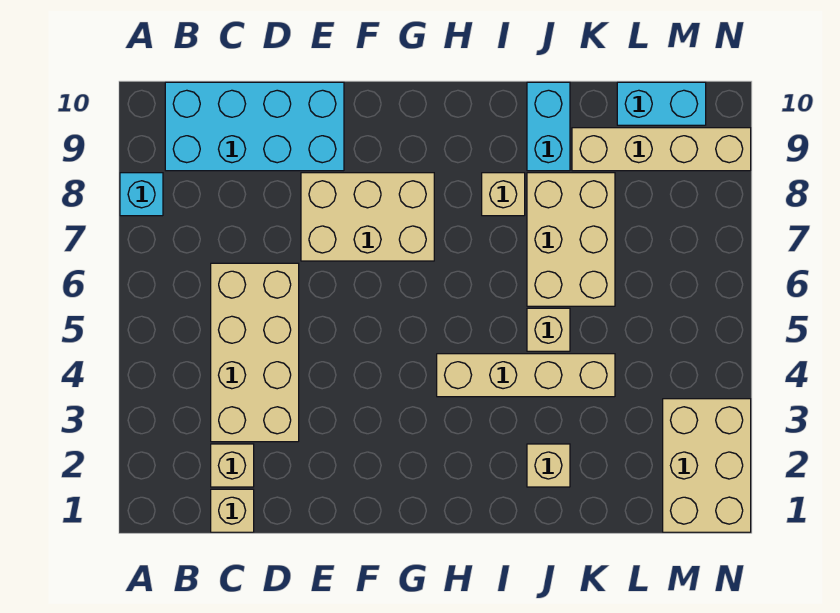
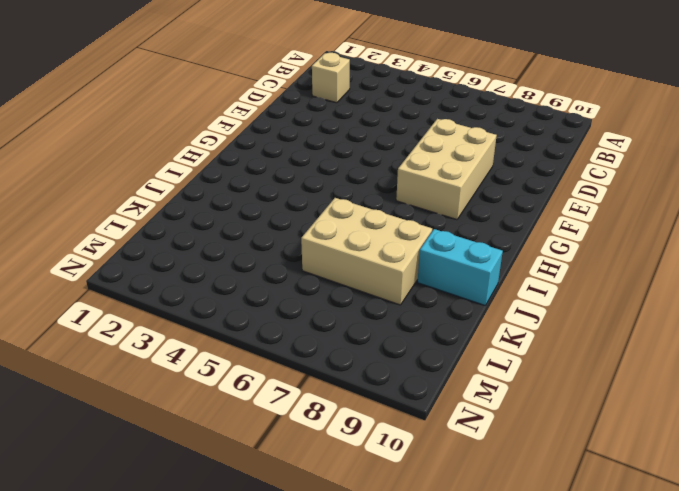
none -> cyan brick A8 level 1
none -> cyan brick B9:E10 level 1
none -> tan brick C1 level 1

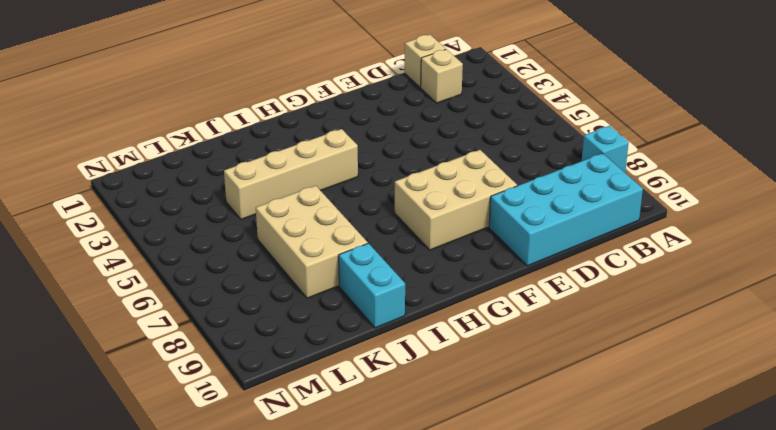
none -> tan brick C3:D6 level 1
none -> tan brick I8 level 1
none -> tan brick J2 level 1

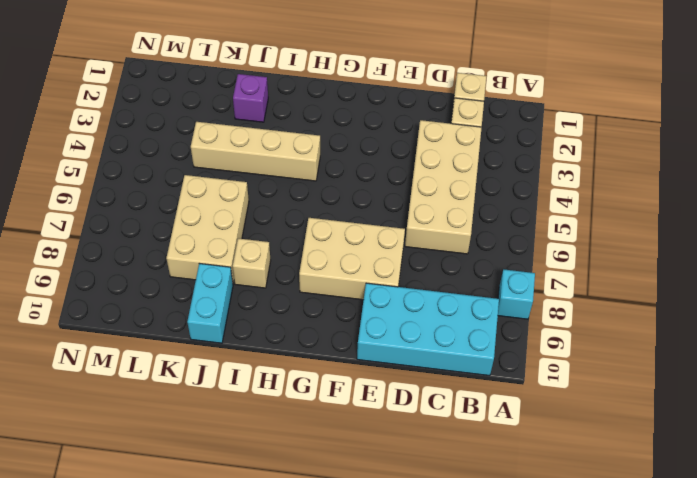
purple brick J2 level 1 -> tan brick J2 level 1
none -> tan brick J5 level 1
none -> tan brick K9:N9 level 1
none -> cyan brick L10:M10 level 1

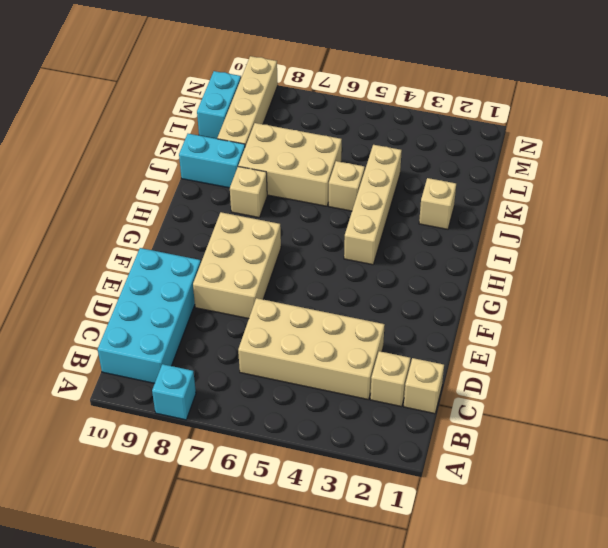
none -> tan brick M1:N3 level 1

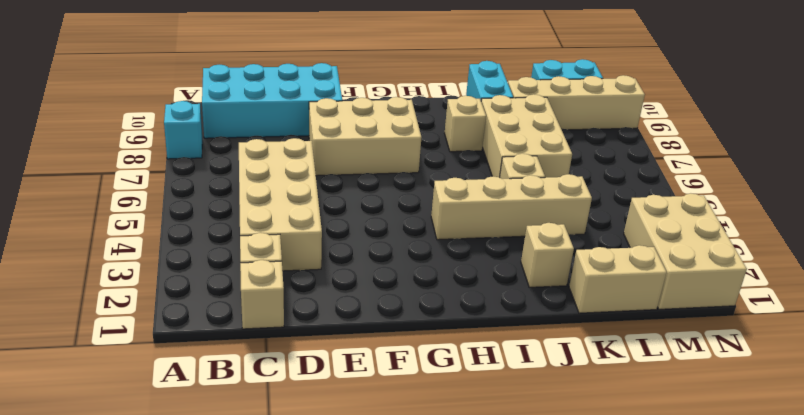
tan brick K1:L1 level 1 -> none

